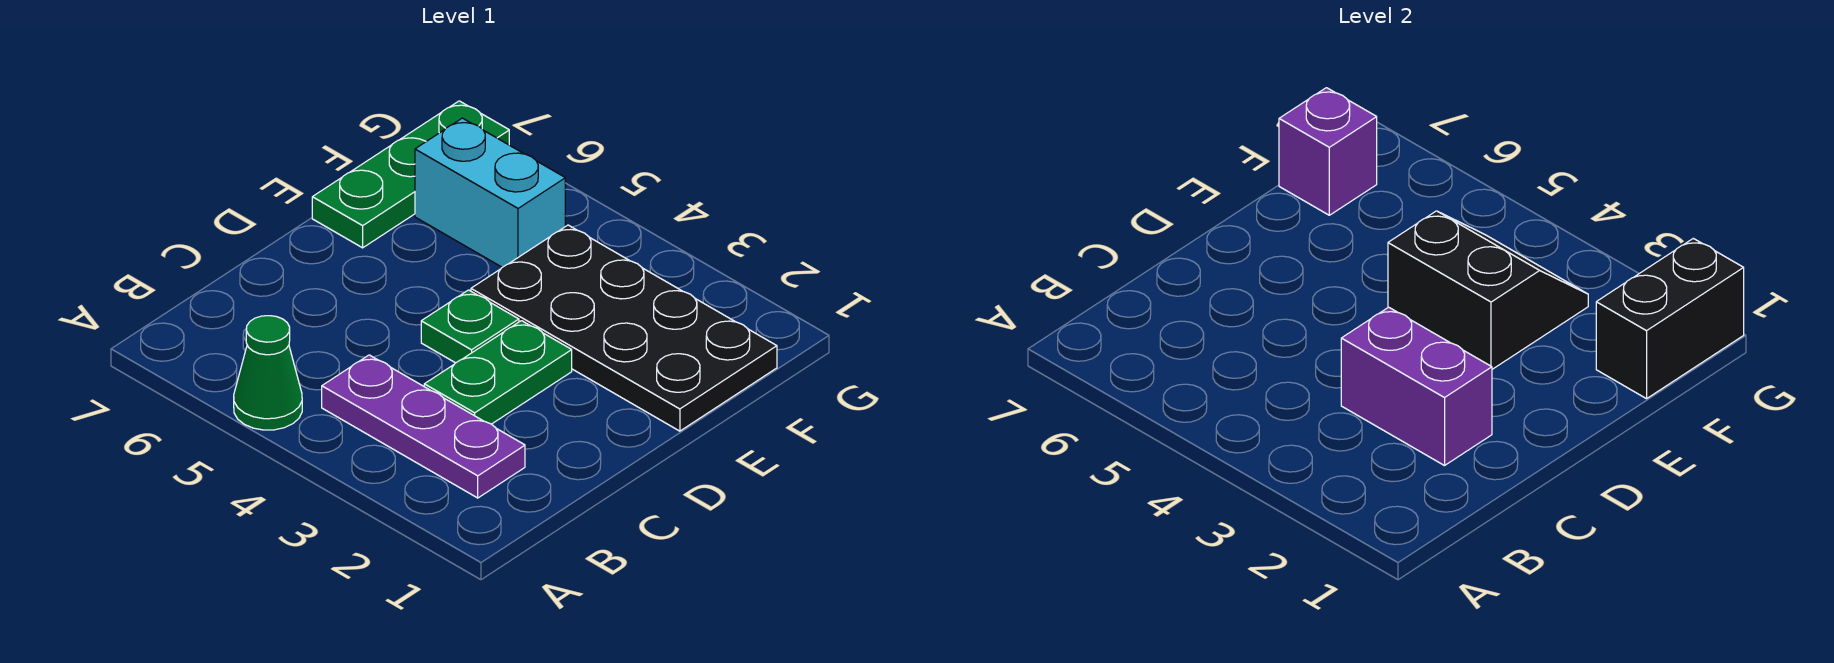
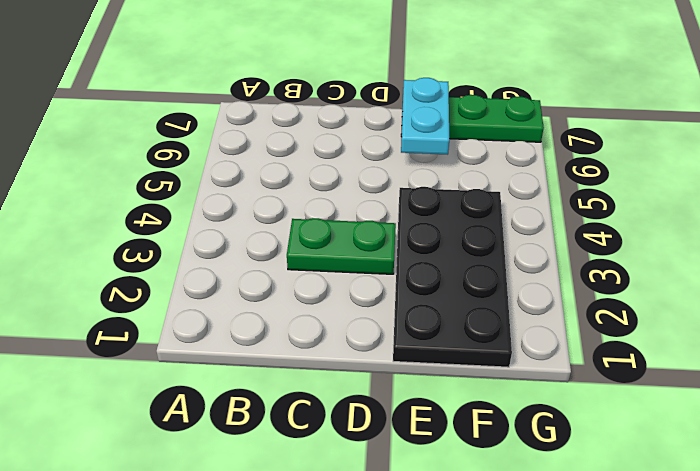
cyan plate E6:E7 level 2 -> none
none -> green cone A5 level 1
none -> purple plate B2:B4 level 1

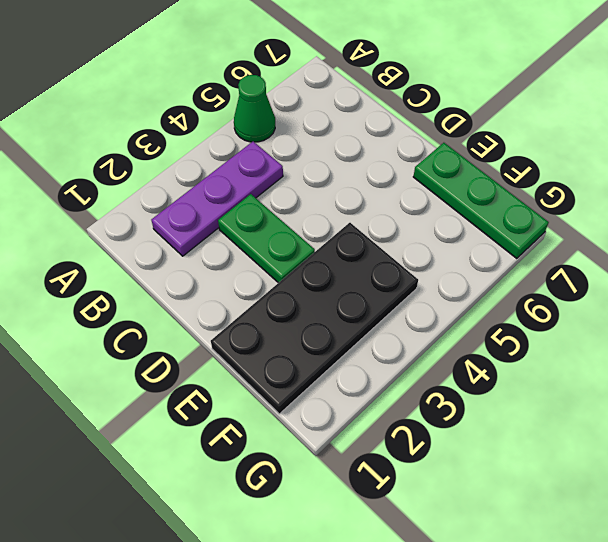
none -> green plate D4 level 1
none -> cyan brick F5:F6 level 1

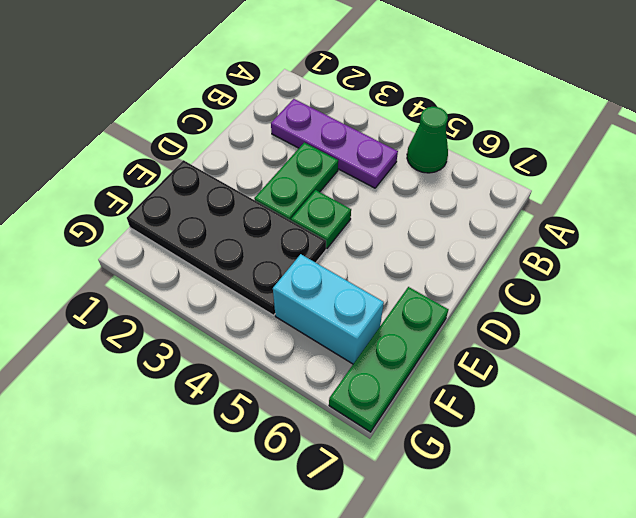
none -> purple brick C2:C3 level 2
none -> black slope E3:F4 level 2 top E

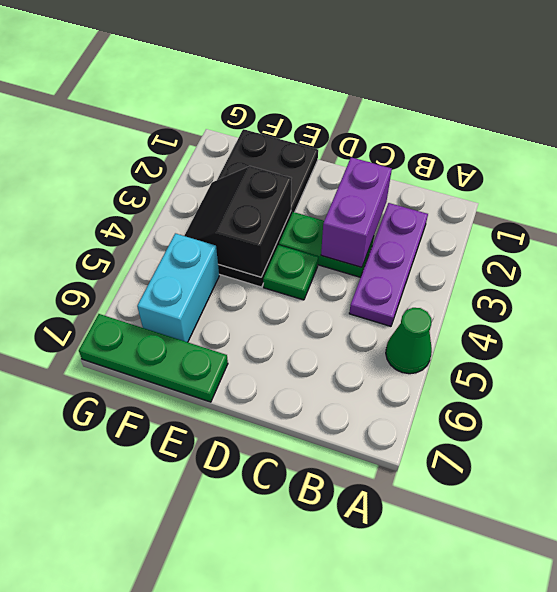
none -> black brick F1:G1 level 2
none -> purple brick F7 level 2

